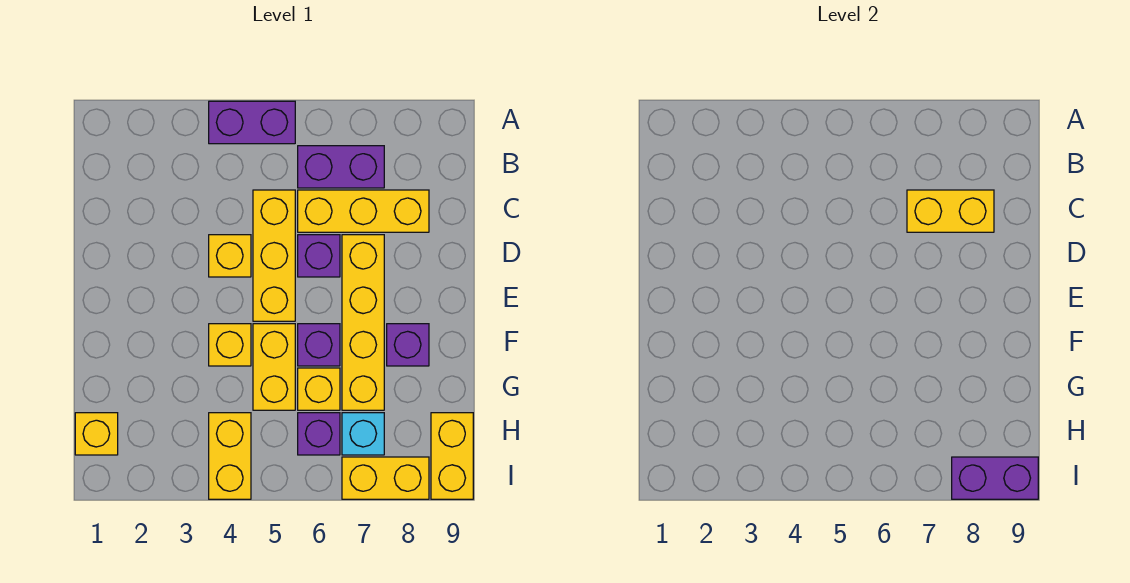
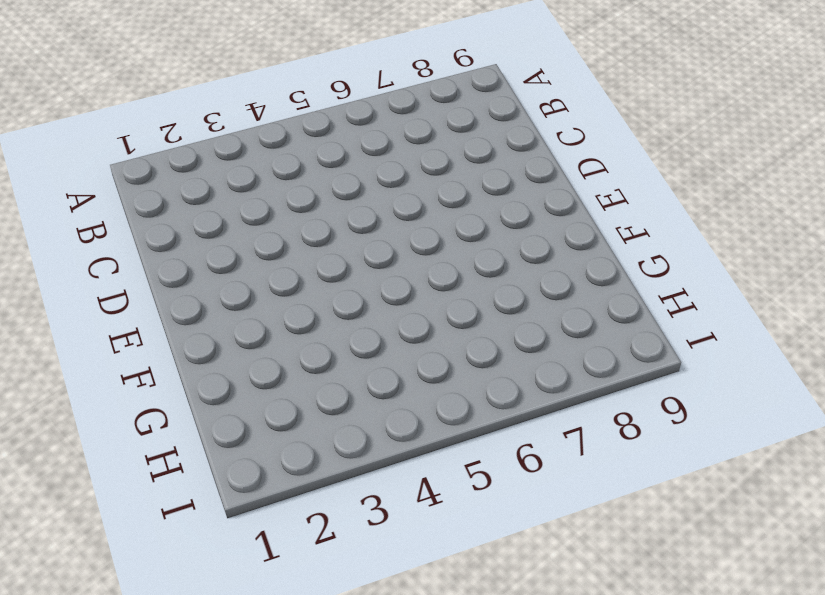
none -> purple brick A4:A5 level 1
none -> purple brick B6:B7 level 1
none -> yellow brick C5:E5 level 1

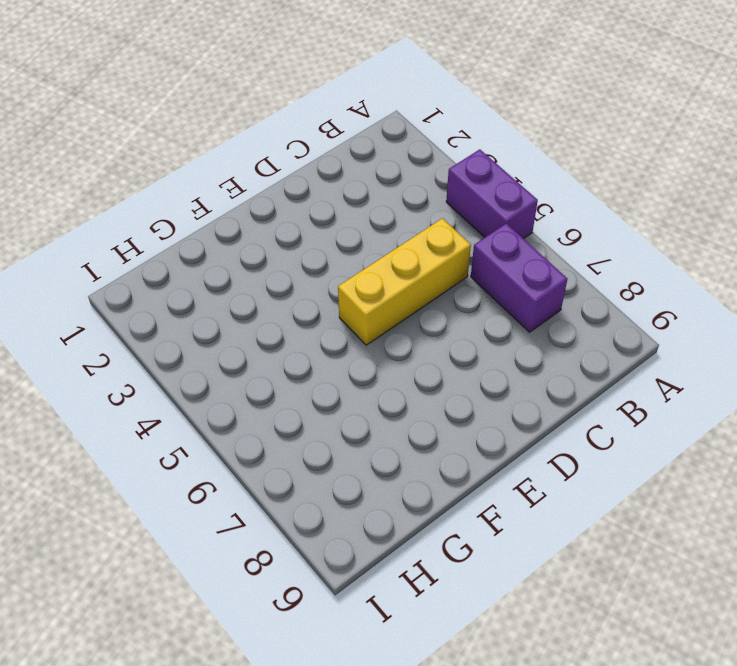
none -> yellow brick C6:C8 level 1
none -> yellow brick D4 level 1
none -> purple brick D6 level 1

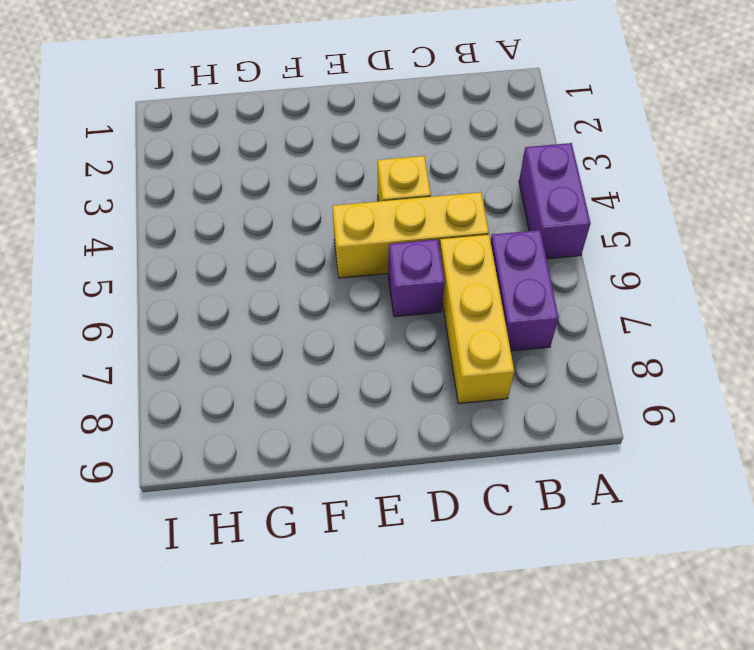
none -> yellow brick D7:G7 level 1
none -> yellow brick F4 level 1
none -> yellow brick F5:G5 level 1

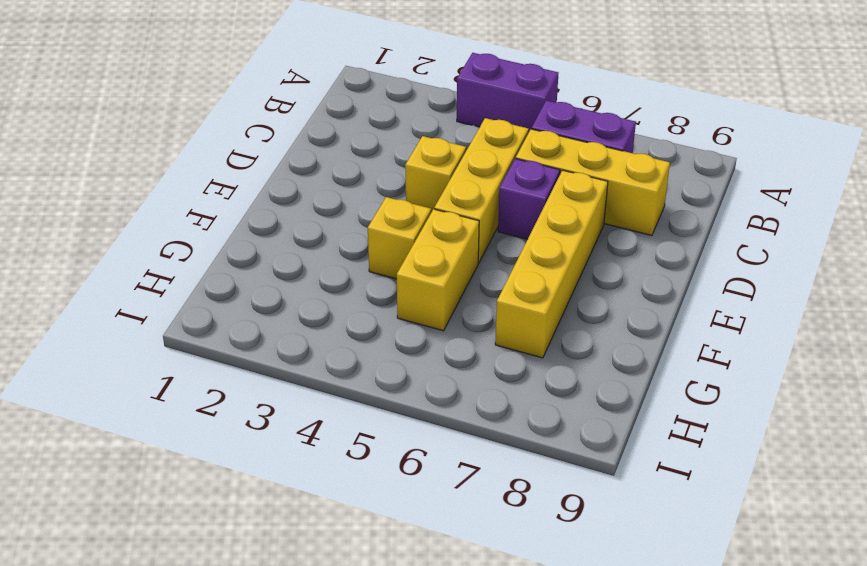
none -> purple brick F6 level 1
none -> purple brick F8 level 1
none -> yellow brick G6 level 1

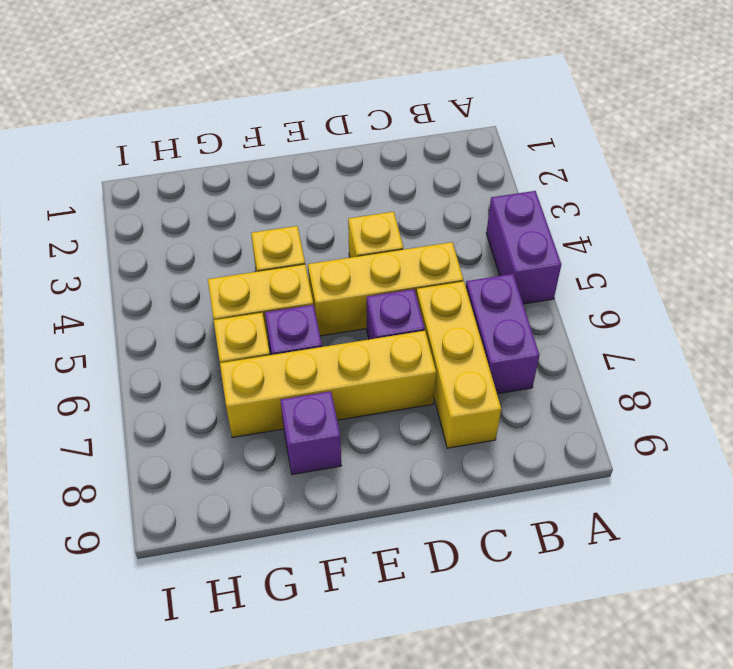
none -> yellow brick H1 level 1
none -> yellow brick H4:I4 level 1
none -> purple brick H6 level 1

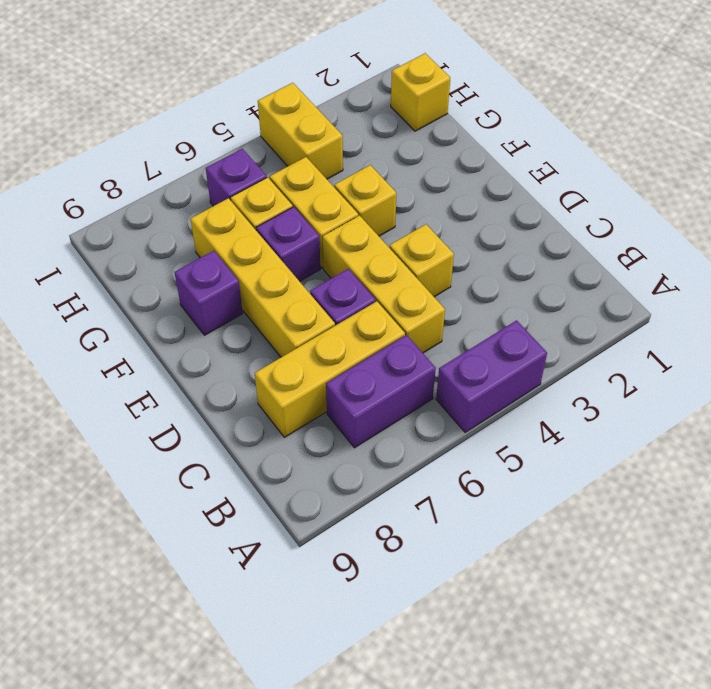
none -> cyan brick H7 level 1
none -> yellow brick H9:I9 level 1
none -> yellow brick I7:I8 level 1

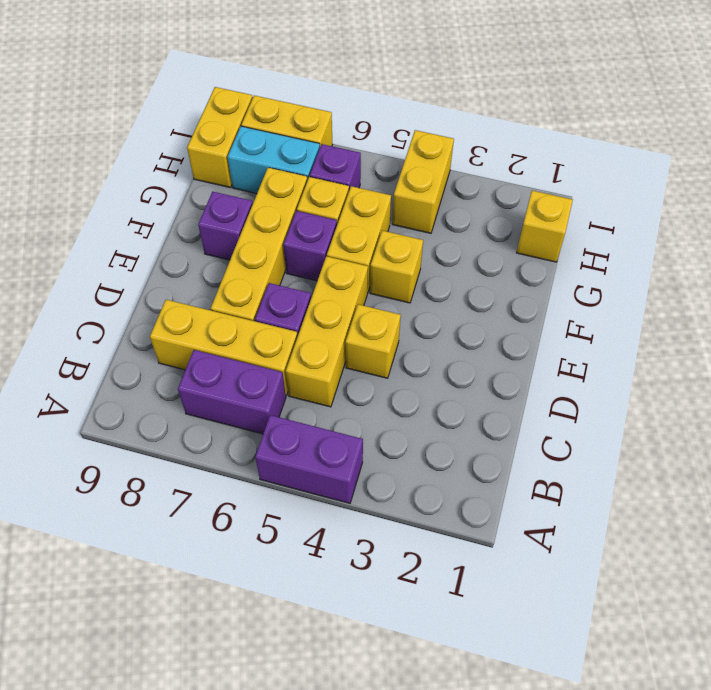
cyan brick H7:H8 level 1 -> cyan brick H7 level 1
none -> yellow brick C7:C8 level 2
none -> purple brick I8:I9 level 2

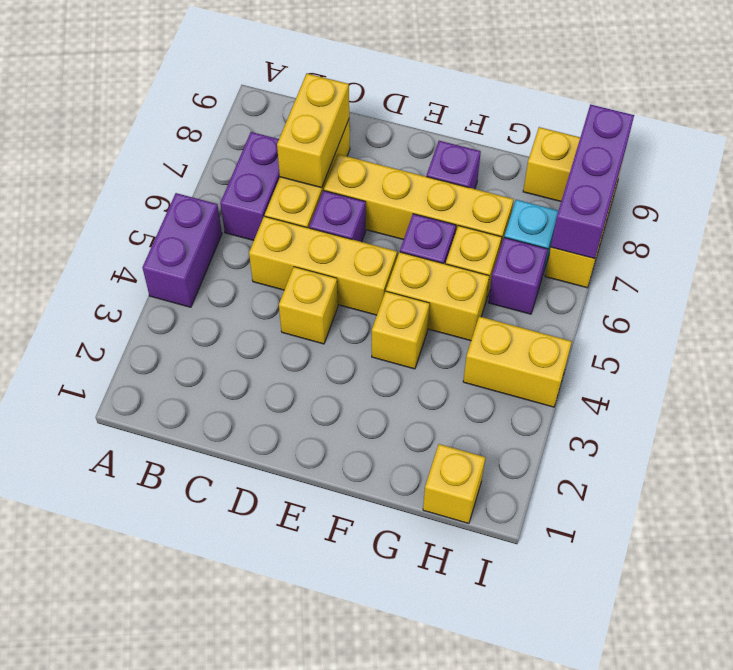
purple brick I7:I9 level 2 -> purple brick I8:I9 level 2

